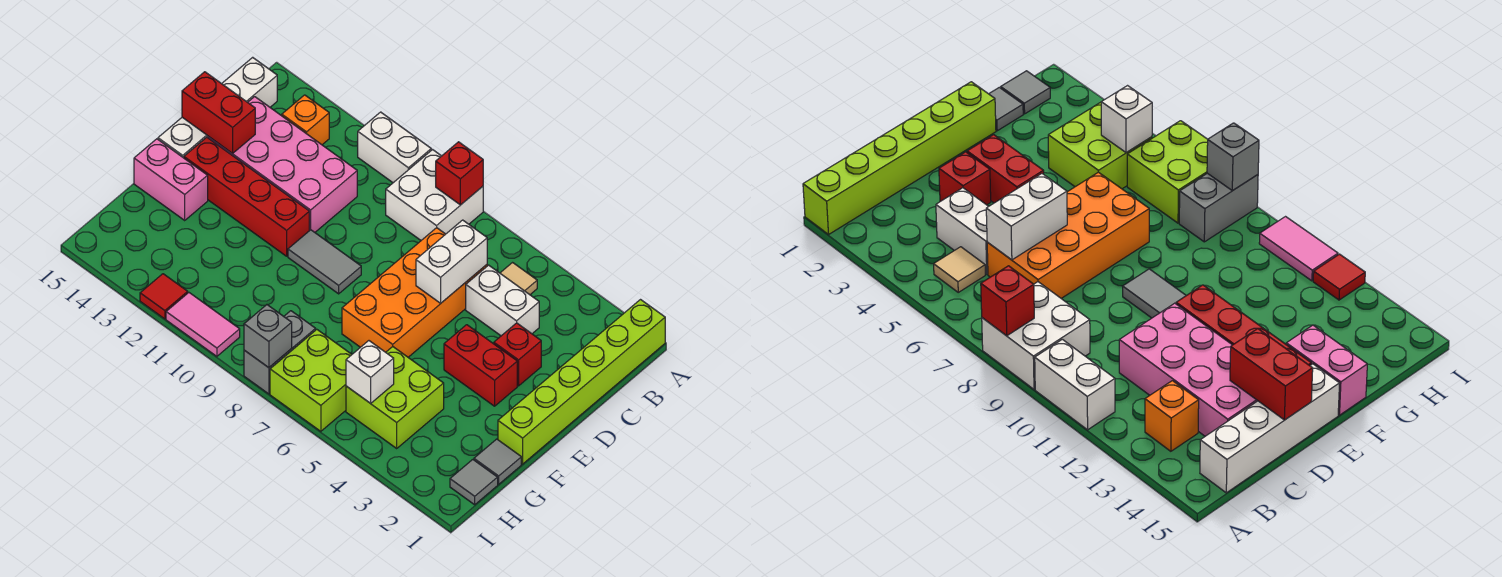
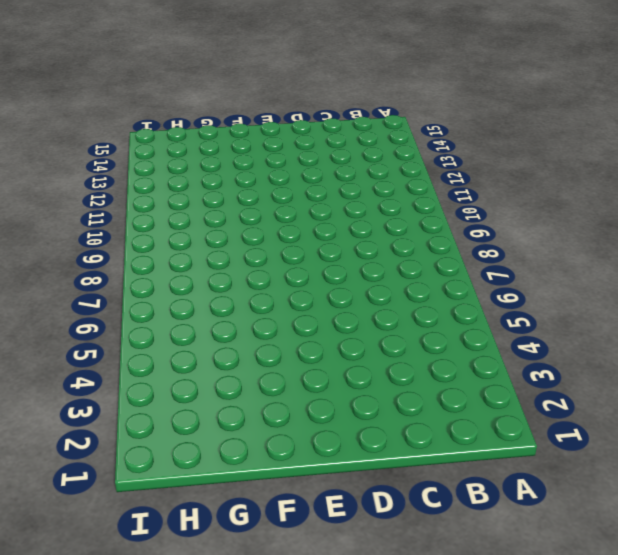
none -> lime brick A1:F1 level 1
none -> white brick A8:B9 level 1
none -> white brick A10:A11 level 1

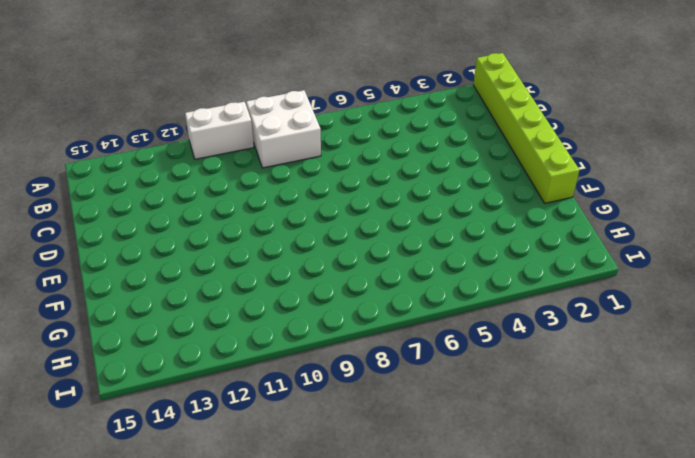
none -> tan tile B5 level 1
none -> orange brick B13 level 1
none -> white brick B15:E15 level 1

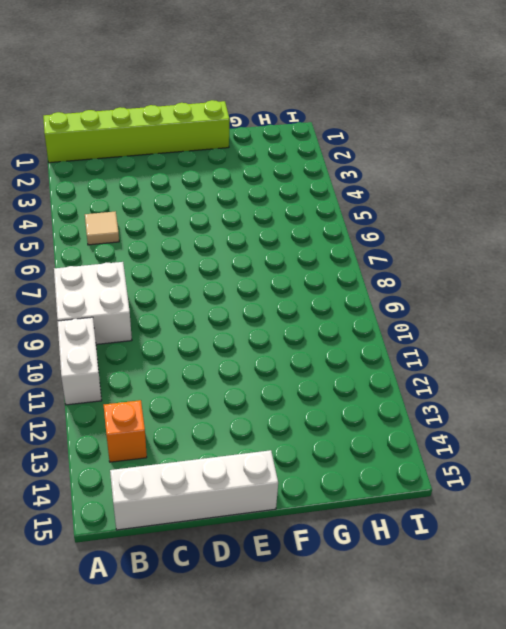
none -> white brick C4:C5 level 1
none -> orange brick C6:F7 level 1
none -> pink brick C11:D14 level 1

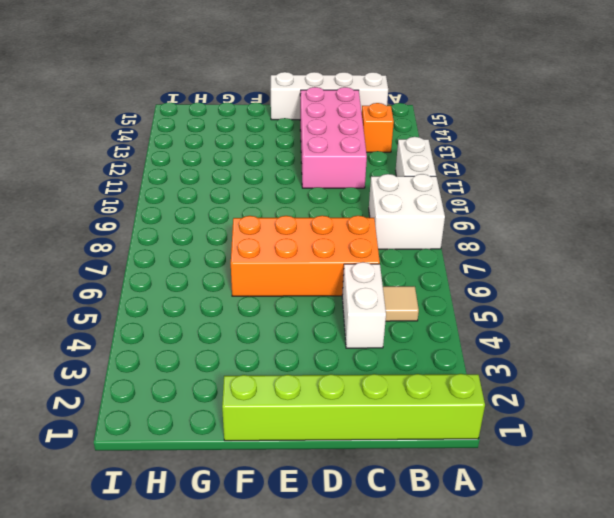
none -> red brick D3 level 1
none -> red brick E3:E4 level 1
none -> grey tile E9:E10 level 1

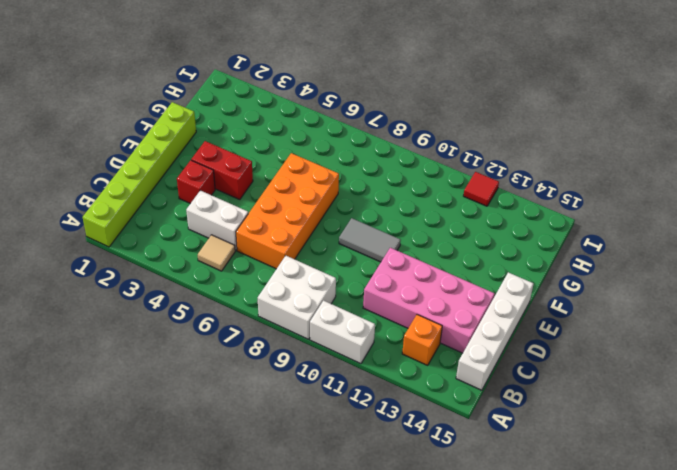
none -> red brick E11:E14 level 1
none -> pink brick F14:F15 level 1
none -> grey tile G1 level 1

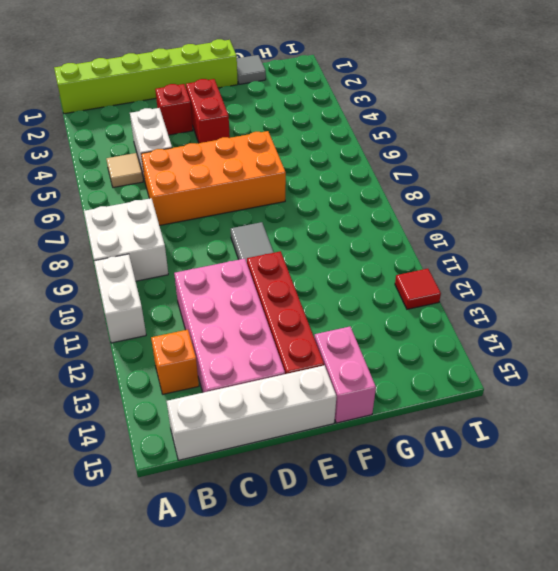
none -> lime brick G4:H5 level 1
none -> grey tile H1 level 1
none -> lime brick H6:I7 level 1

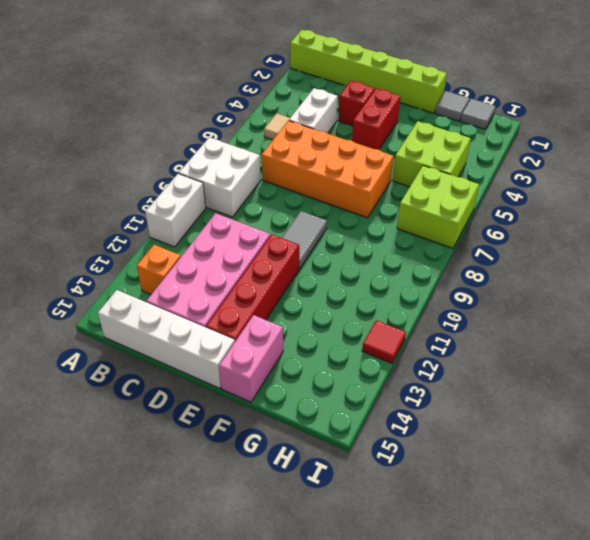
none -> grey brick H8:I8 level 1
none -> pink tile I10:I11 level 1
none -> red brick A8 level 2

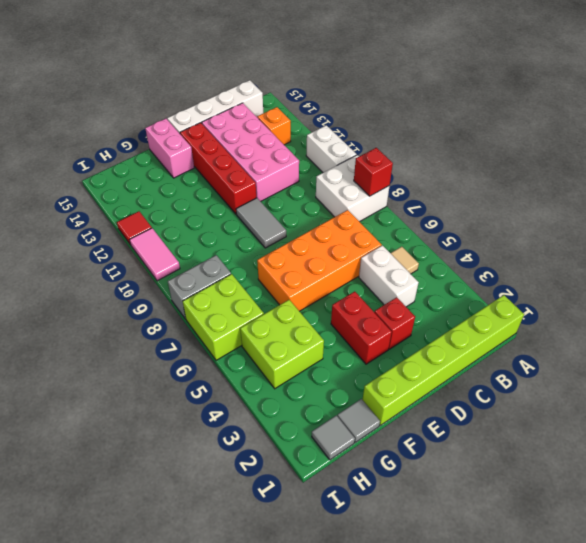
none -> white brick C6:D6 level 2
none -> red brick D14:D15 level 2
none -> white brick H5 level 2

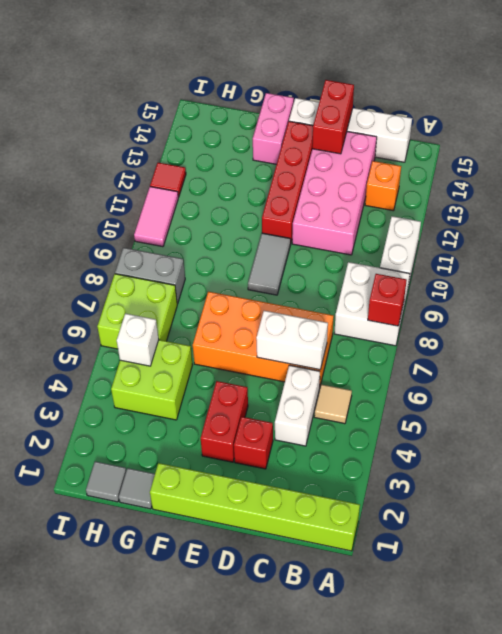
none -> grey brick I8 level 2

